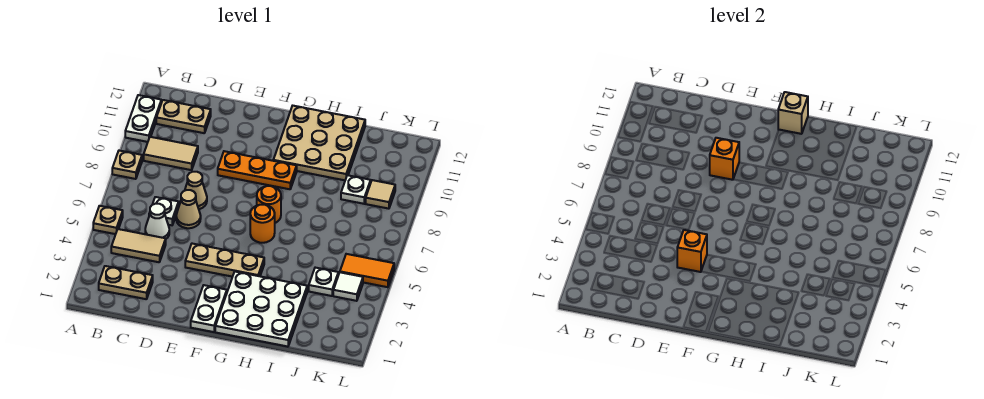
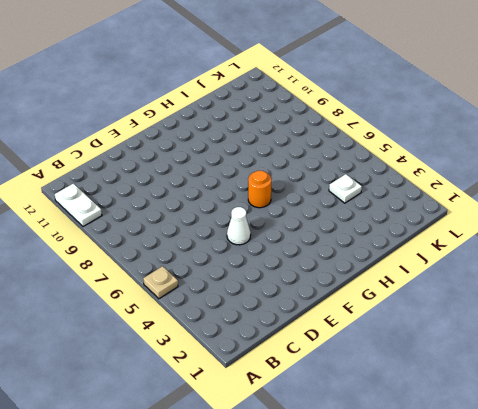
white cone E5 level 1 -> white cone C5 level 1
none -> tan plate A8 level 1
none -> tan plate B2:C2 level 1
none -> tan tile B4:C4 level 1

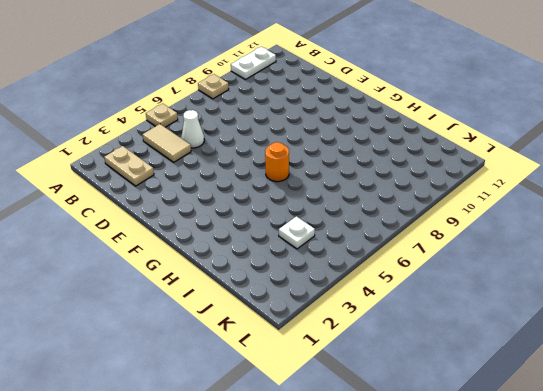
none -> tan tile B9:C9 level 1
none -> tan plate B11:C11 level 1
none -> white plate C6 level 1

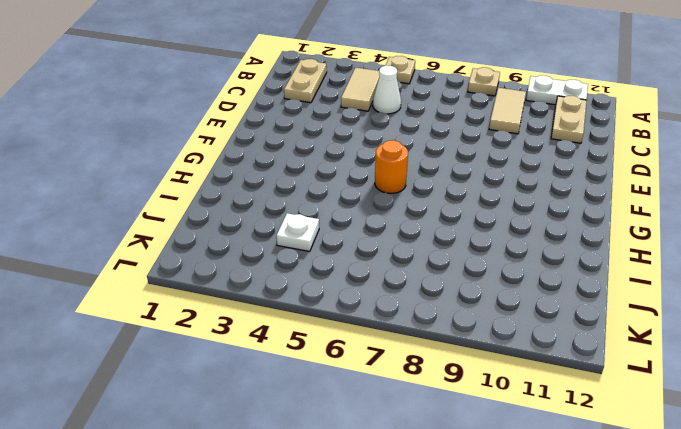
none -> white plate C6 level 1
none -> tan cone D6 level 1
none -> tan cone D7 level 1

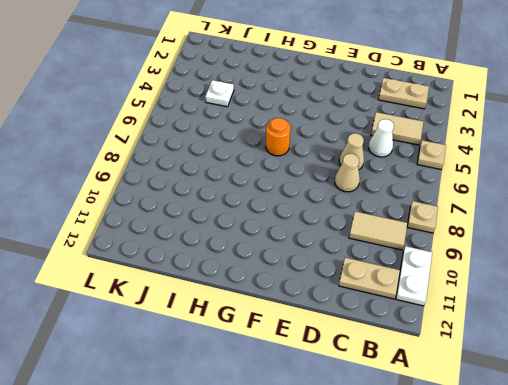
none -> white plate C6 level 1
none -> tan plate E4:G4 level 1
none -> orange plate E9:G9 level 1

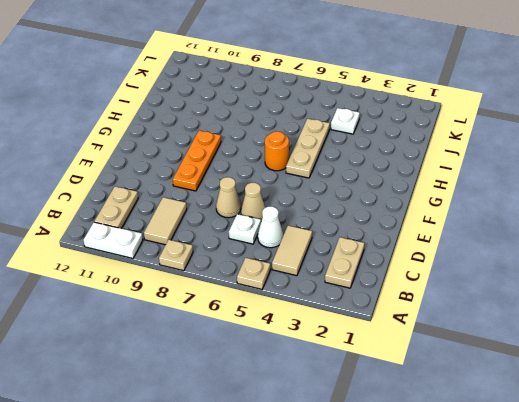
tan plate G5:I5 level 1 -> tan plate E4:G4 level 1
none -> white plate F1:F2 level 1
none -> white plate G1:I3 level 1
none -> orange round brick G7 level 1

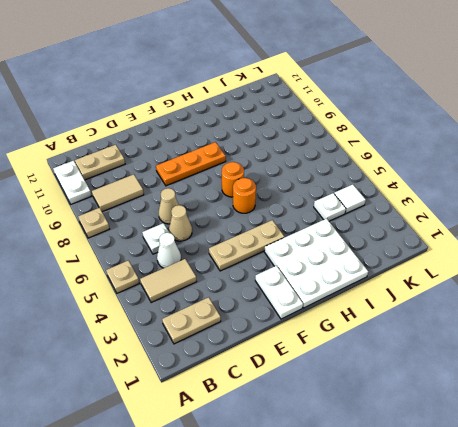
none -> tan plate G10:I12 level 1
none -> white plate J9 level 1
none -> orange tile K5:L5 level 1

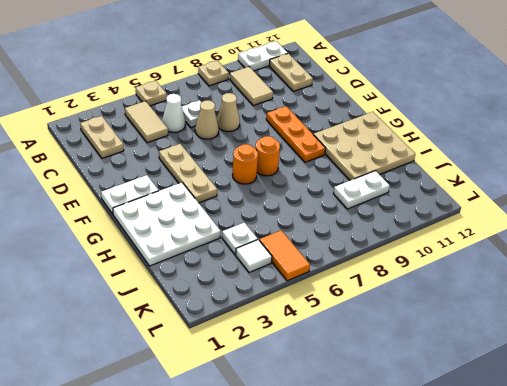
white plate J9:J10 level 1 -> white plate J9 level 1
none -> tan tile K9 level 1
none -> orange brick E4 level 2
none -> orange brick E9 level 2

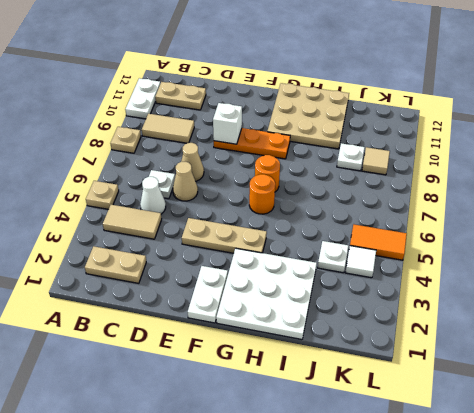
white brick E9 level 2 -> orange brick E9 level 2
none -> orange brick E4 level 2
none -> tan brick G12 level 2

